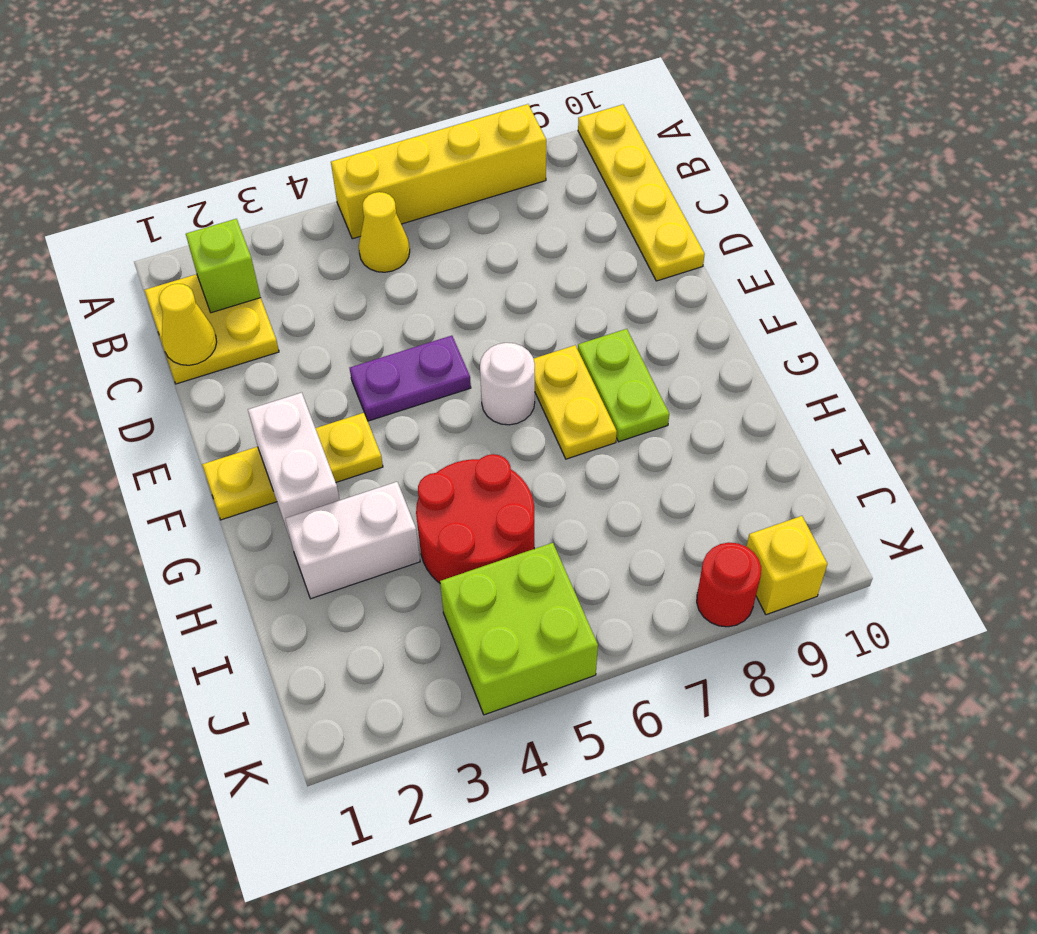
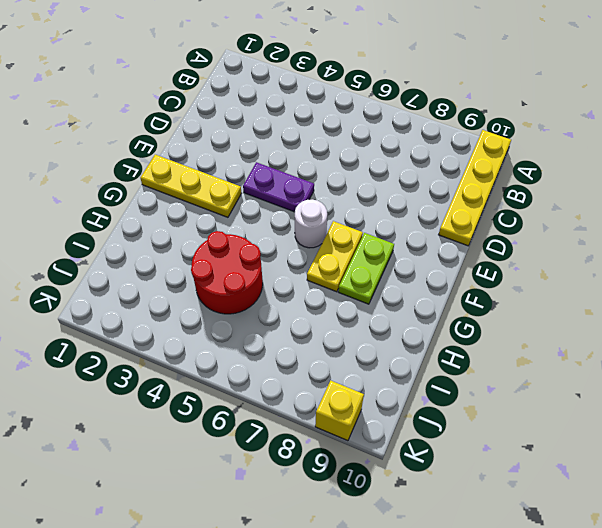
none -> yellow brick A5:A8 level 1
none -> yellow plate B1:C2 level 1
none -> yellow cone B5 level 1

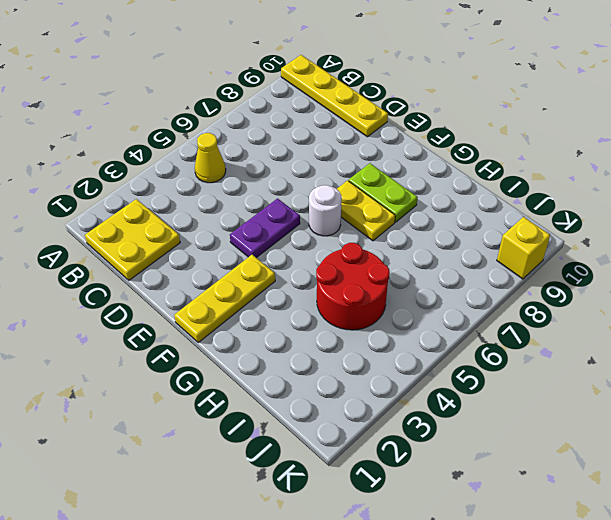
none -> yellow brick A5:A8 level 1
none -> white brick H2:H3 level 1
none -> lime brick J4:K5 level 1

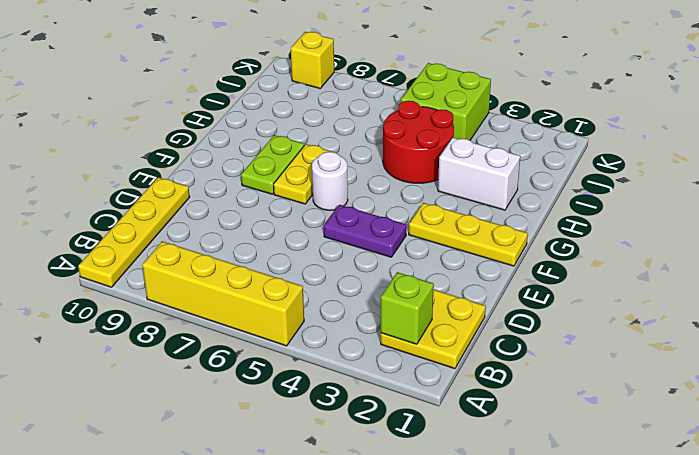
none -> yellow cone B5 level 1
none -> red round brick K8 level 1
none -> yellow cone C1 level 2

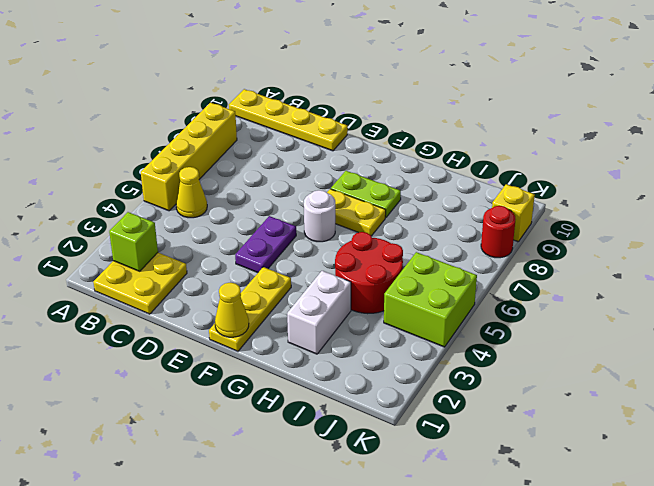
yellow cone F1 level 2 -> yellow cone C1 level 2
none -> white brick F2:G2 level 2

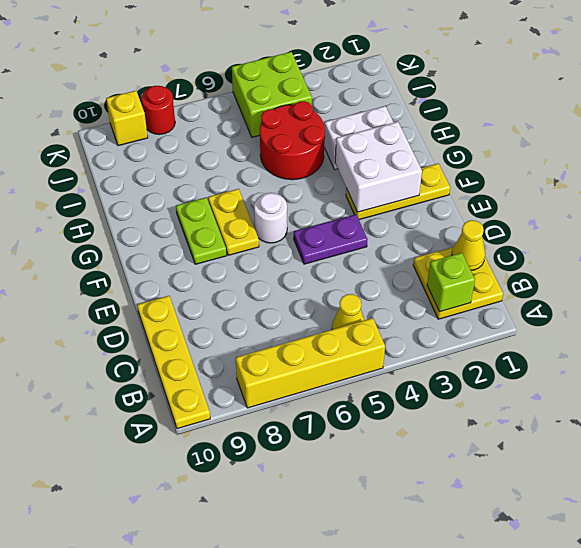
white brick F2:G3 level 2 -> white brick F2:G2 level 2

